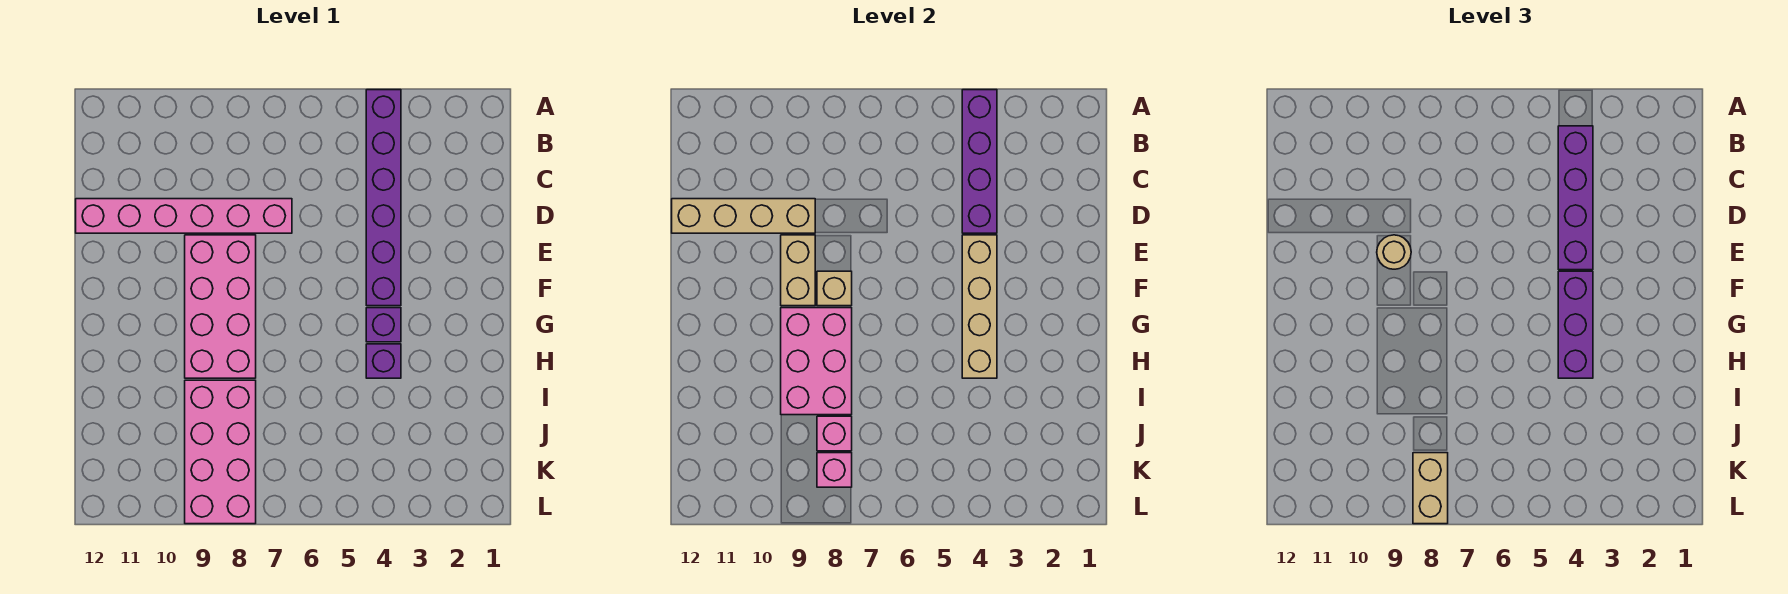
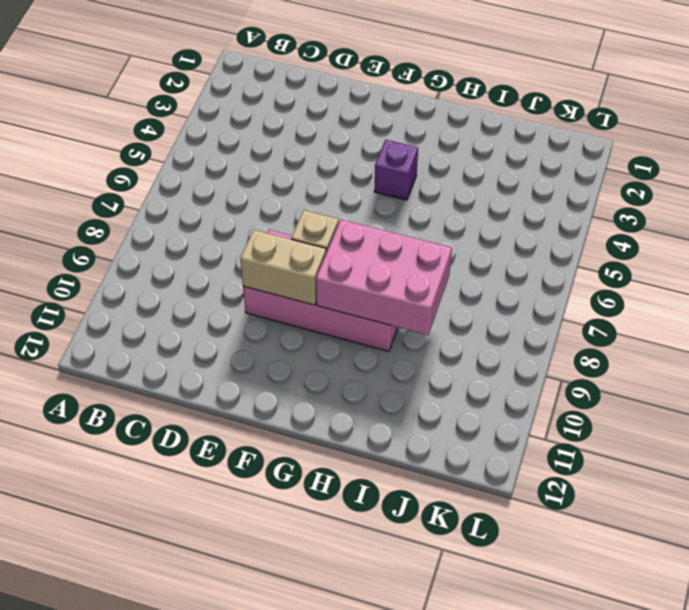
none -> purple brick A4:F4 level 1
none -> pink brick D7:D12 level 1
none -> purple brick H4 level 1

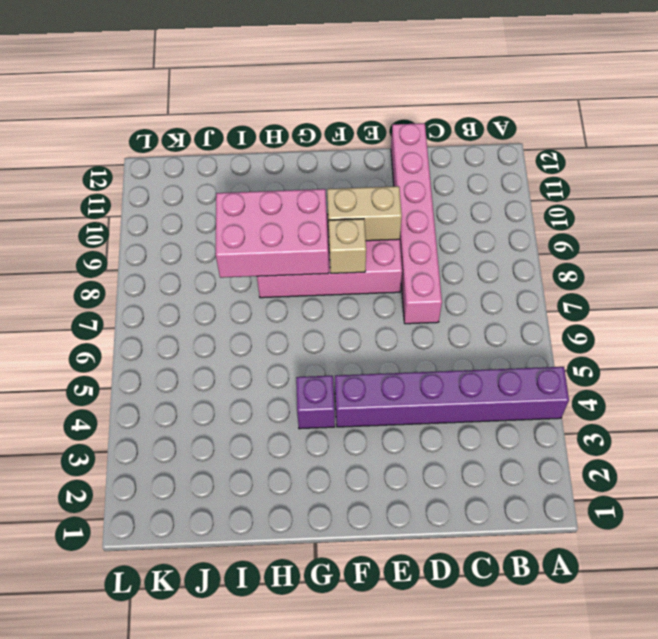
none -> purple brick H4 level 1
none -> pink brick I8:L9 level 1
none -> purple brick A4:D4 level 2

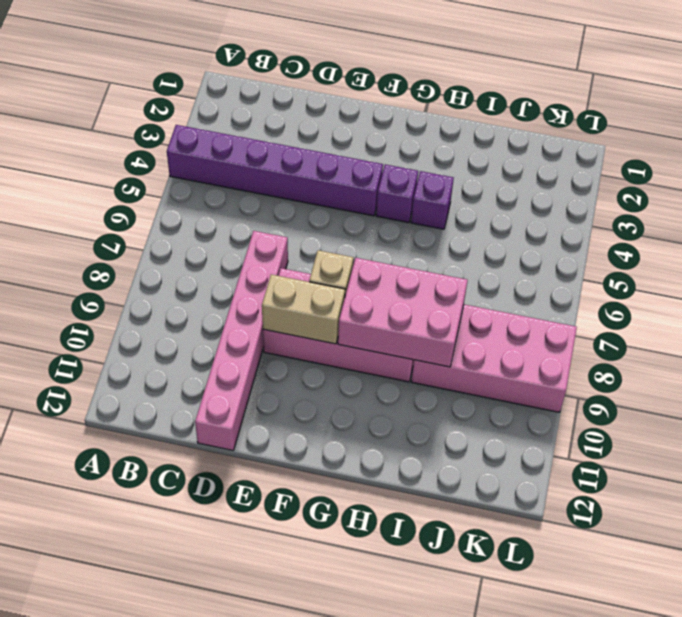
none -> purple brick A4:D4 level 2
none -> tan brick D9:D12 level 2
none -> tan brick E4:H4 level 2

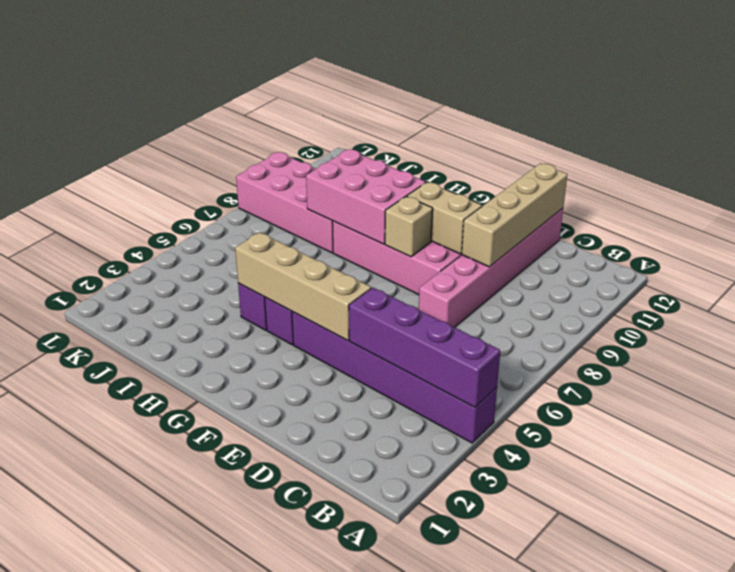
none -> pink brick J8 level 2
none -> pink brick K8 level 2
none -> purple brick B4:E4 level 3

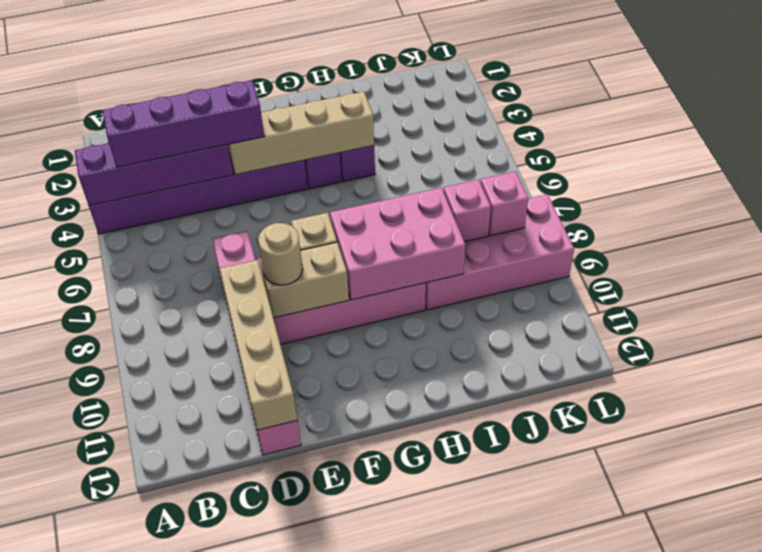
none -> purple brick F4:H4 level 3
none -> tan brick K8:L8 level 3

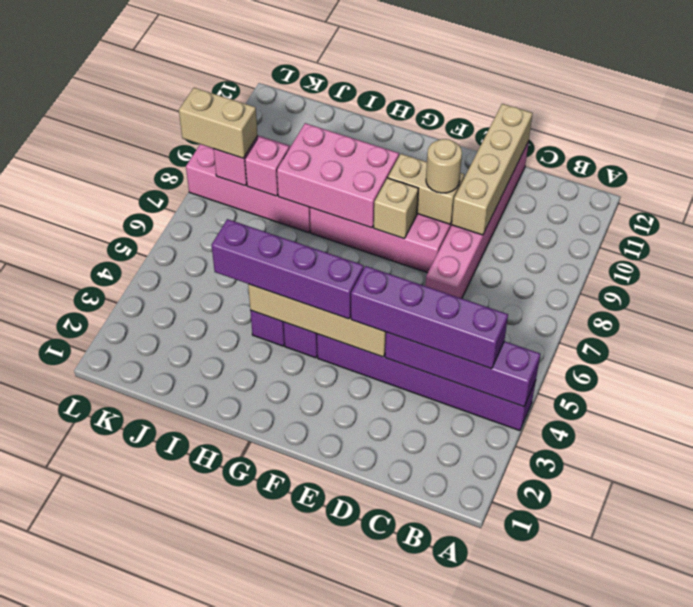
purple brick F4:I4 level 3 -> purple brick F4:H4 level 3

